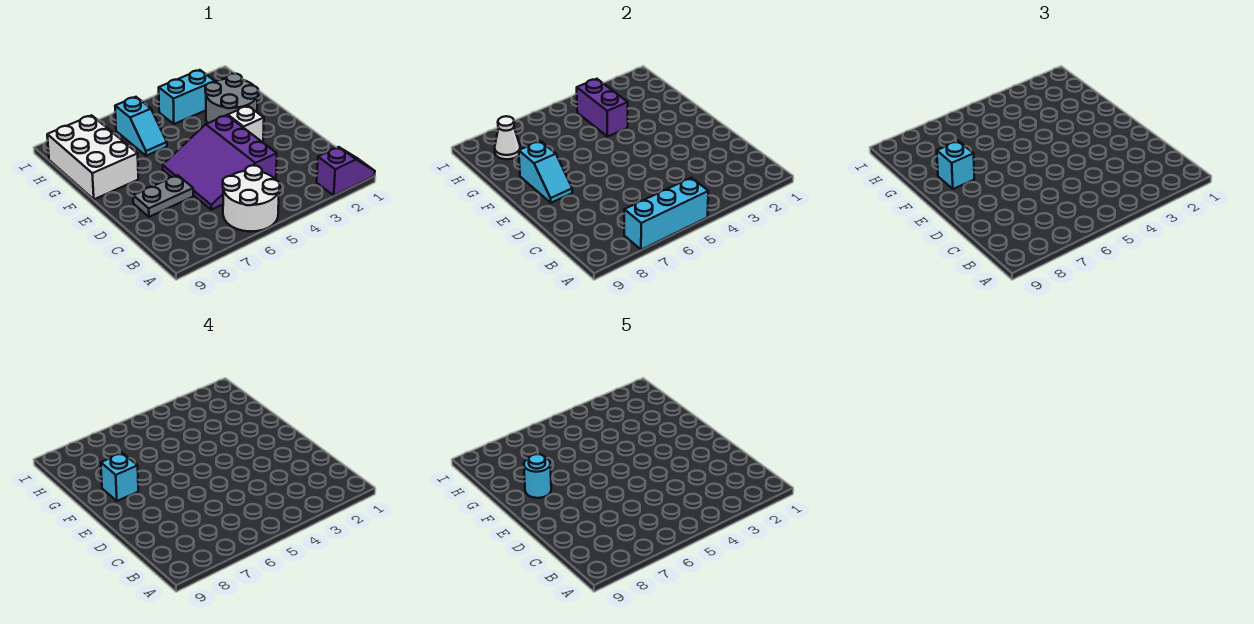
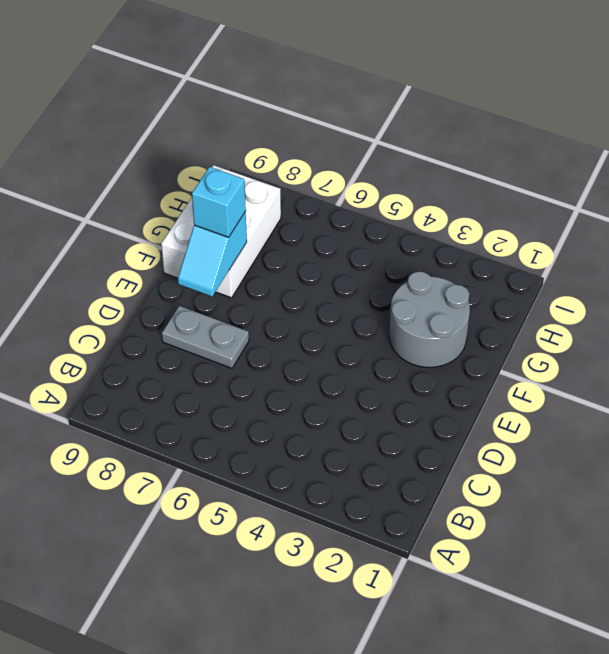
none -> purple slope A1:A2 level 1 top 2
none -> white round brick A5:B6 level 1
none -> purple slope C4:E6 level 1 top 4

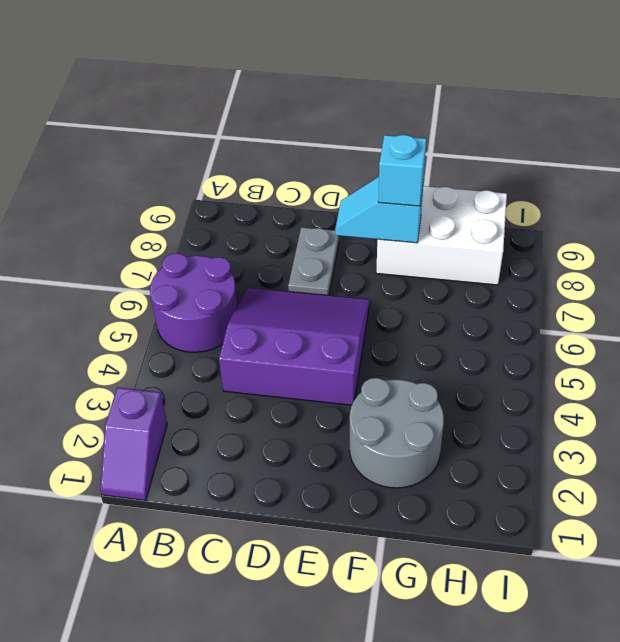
purple round brick A5:B6 level 1 -> white round brick A5:B6 level 1
none -> white brick E3 level 1
none -> cyan slope G6:H6 level 1 top H
none -> cyan brick H3:H4 level 1

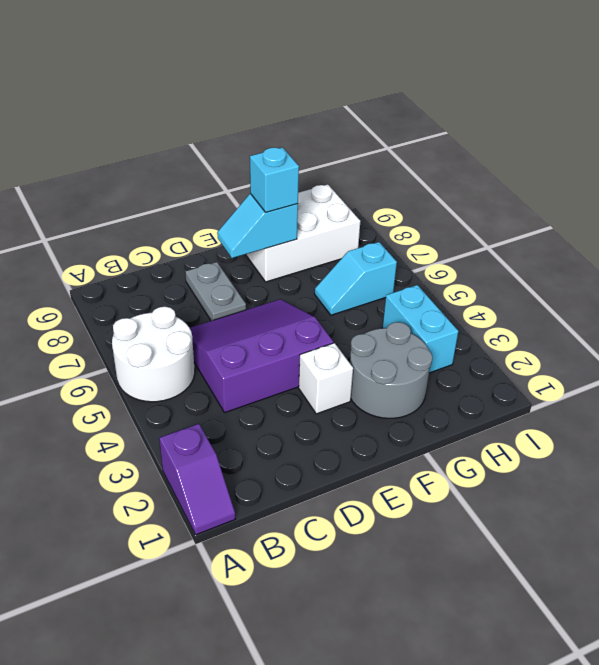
none -> cyan brick A5:A7 level 2
none -> purple brick G4:H4 level 2
none -> white cone H8 level 2

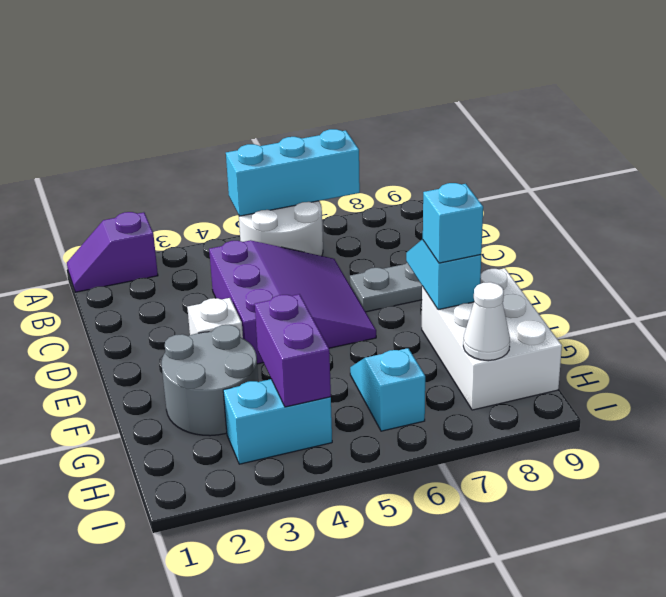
none -> cyan brick F8 level 4
none -> cyan round brick F8 level 5

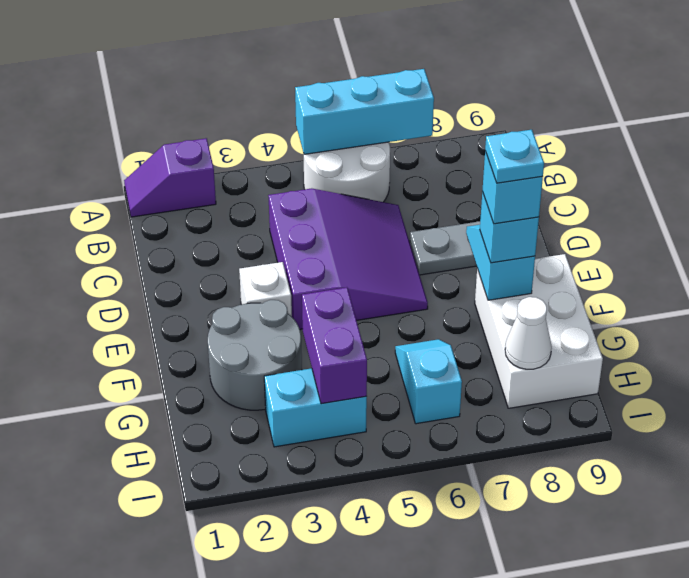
cyan plate F8 level 5 -> cyan round brick F8 level 5

